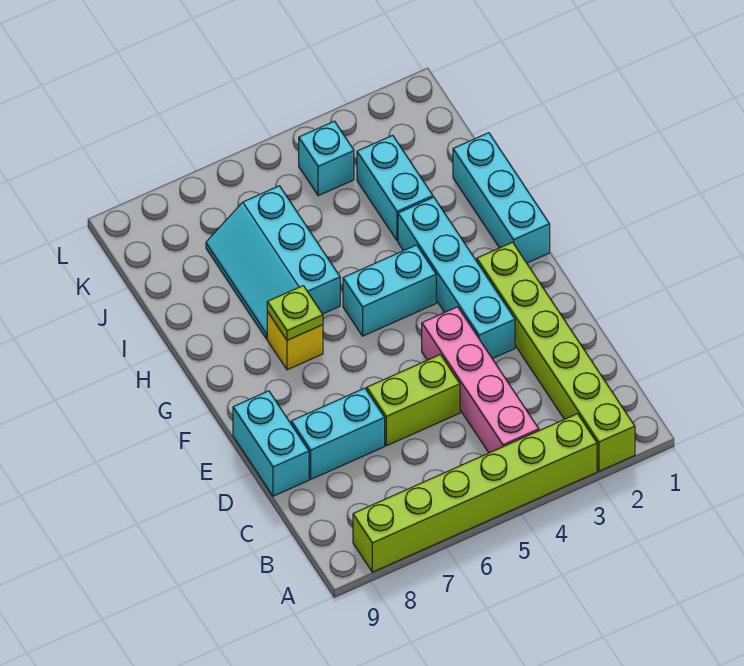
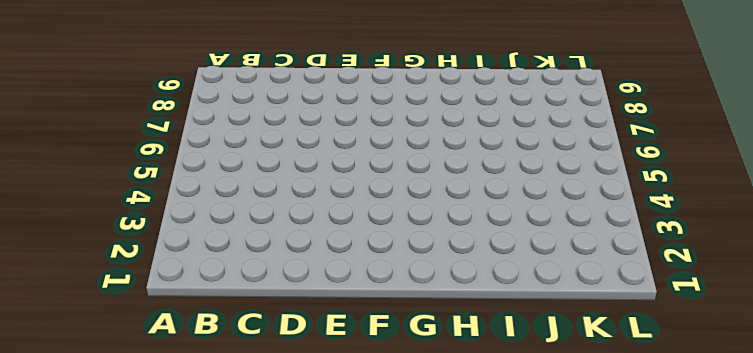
none -> lime brick A2:F2 level 1
none -> lime brick A3:A8 level 1
none -> pink brick B4:E4 level 1

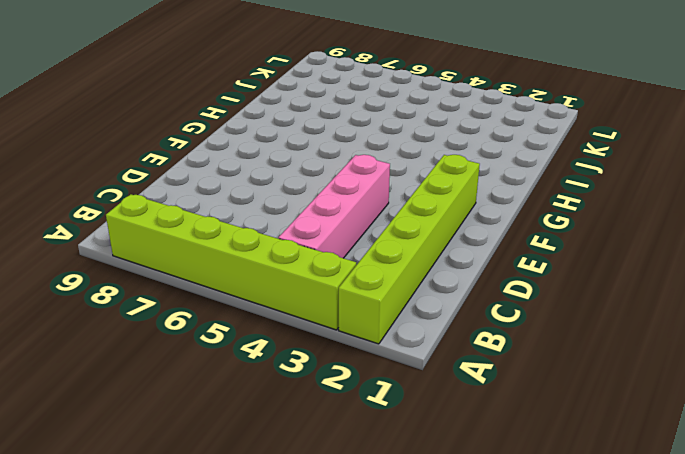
none -> lime brick D5:D6 level 1
none -> cyan brick D7:D8 level 1
none -> cyan brick D9:E9 level 1

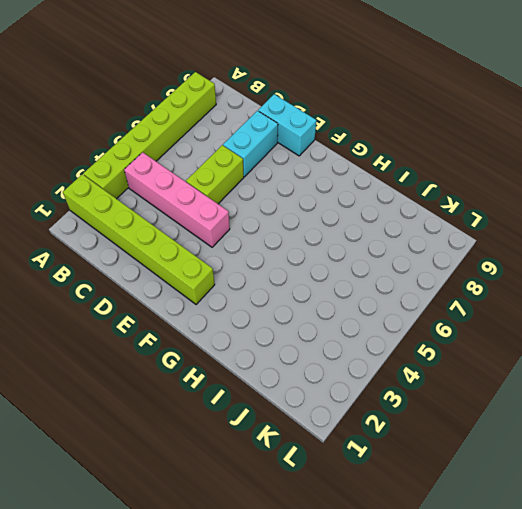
none -> cyan brick E3:H3 level 1
none -> cyan brick G1:I1 level 1
none -> cyan brick G4:G5 level 1

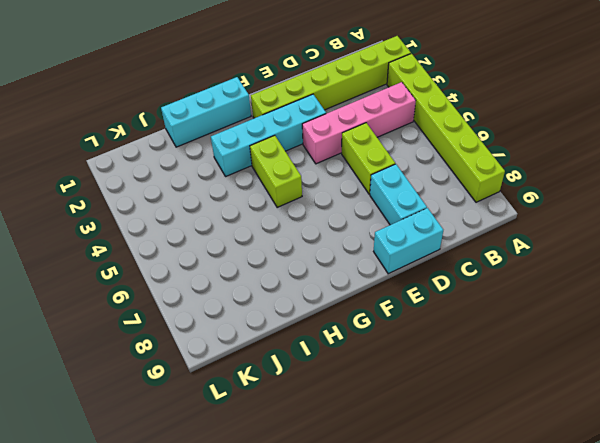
lime brick G4:G5 level 1 -> cyan brick G4:G5 level 1
none -> yellow brick G7 level 1
none -> cyan slope H6:J7 level 1 top 6
none -> cyan brick I3:J3 level 1

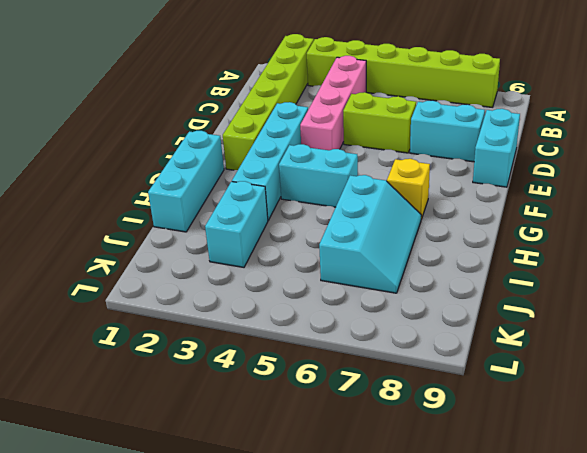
none -> cyan brick K4 level 1
none -> lime plate G7 level 2

